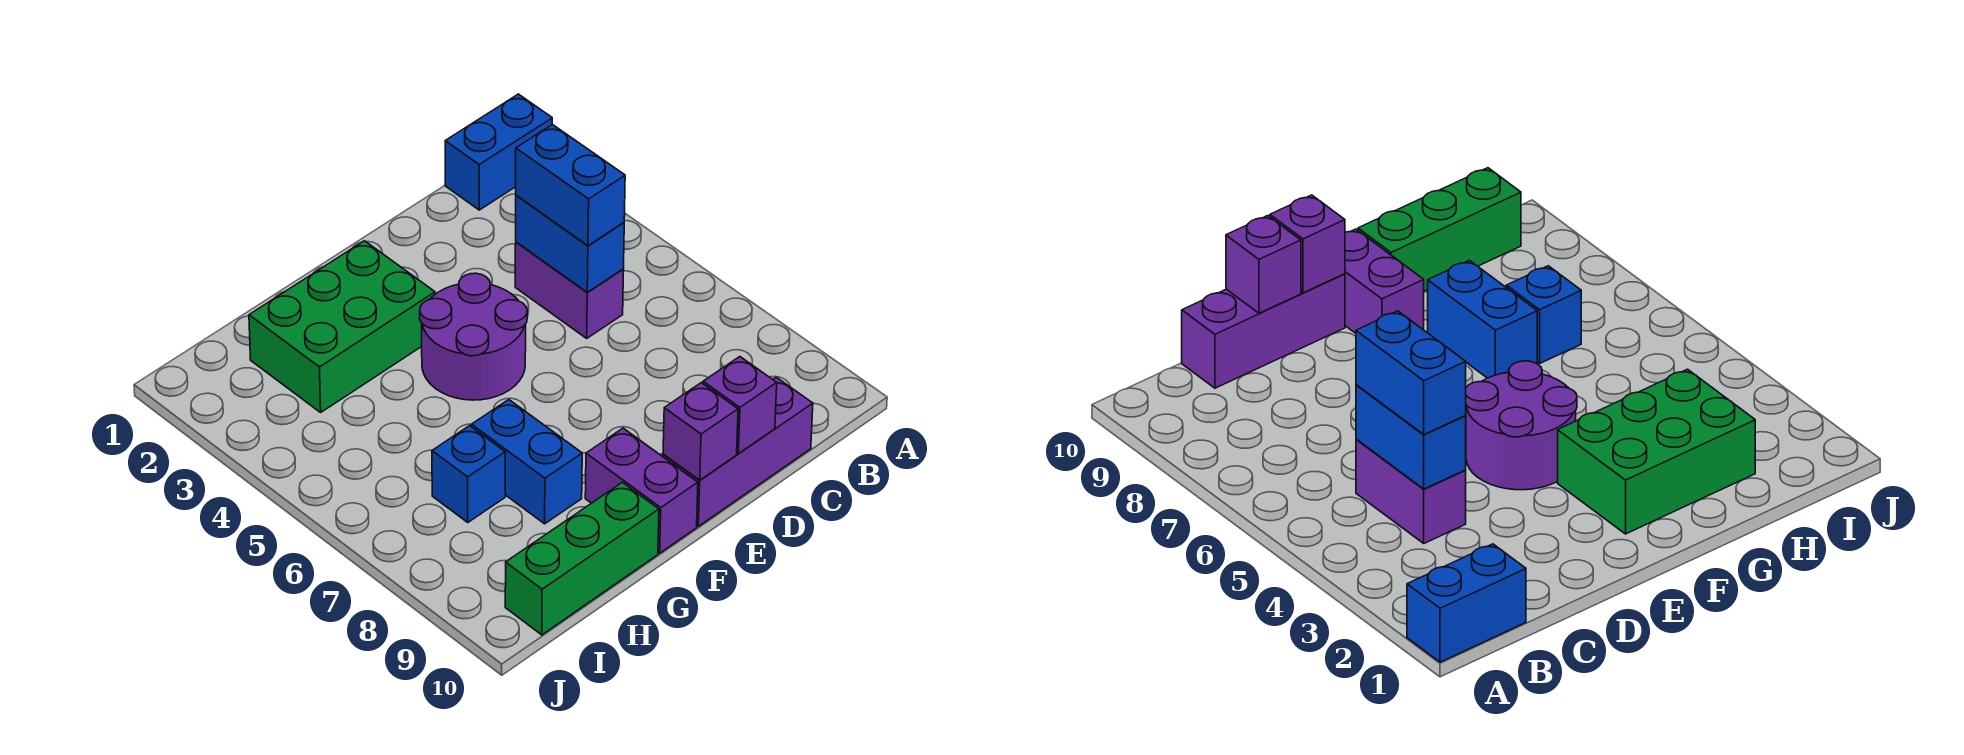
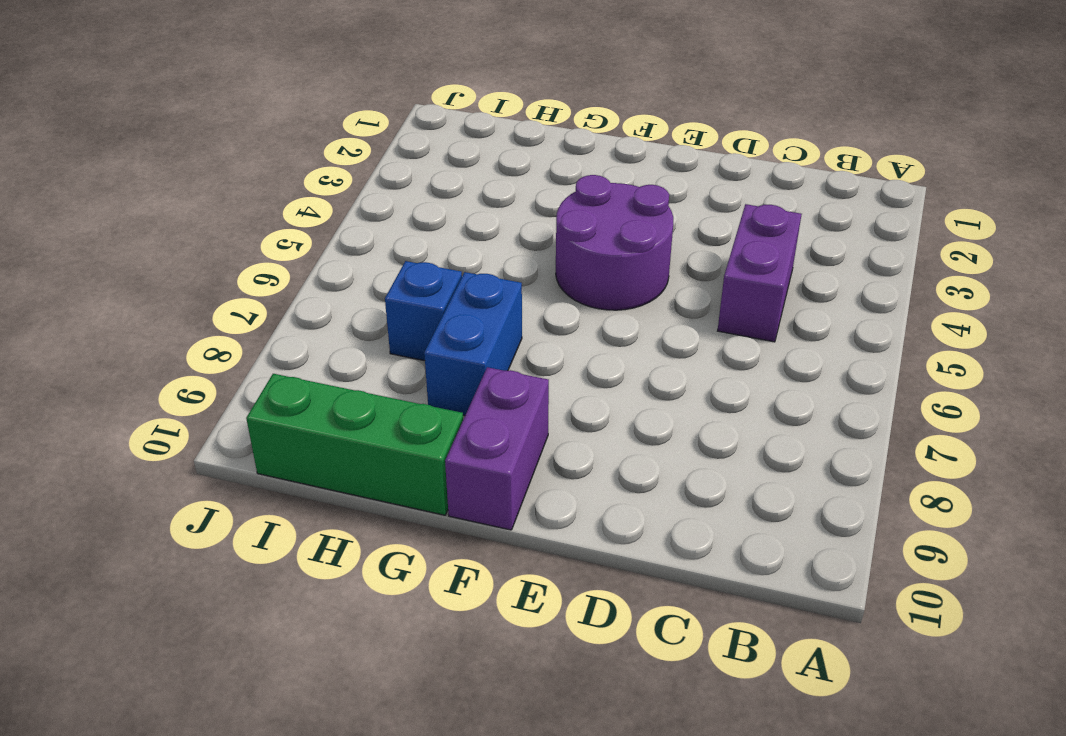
none -> blue brick A1:B1 level 1
none -> purple brick C10:E10 level 1
none -> green brick F2:H3 level 1

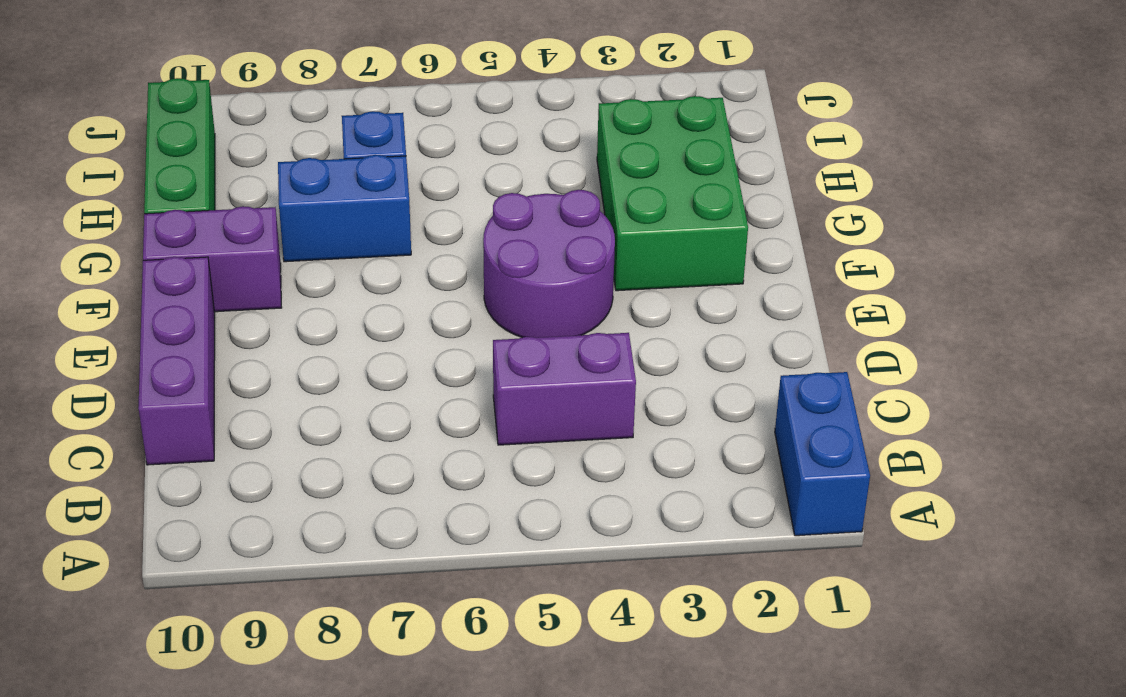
none -> blue brick C4:C5 level 2
none -> purple brick D10 level 2
none -> purple brick E10 level 2

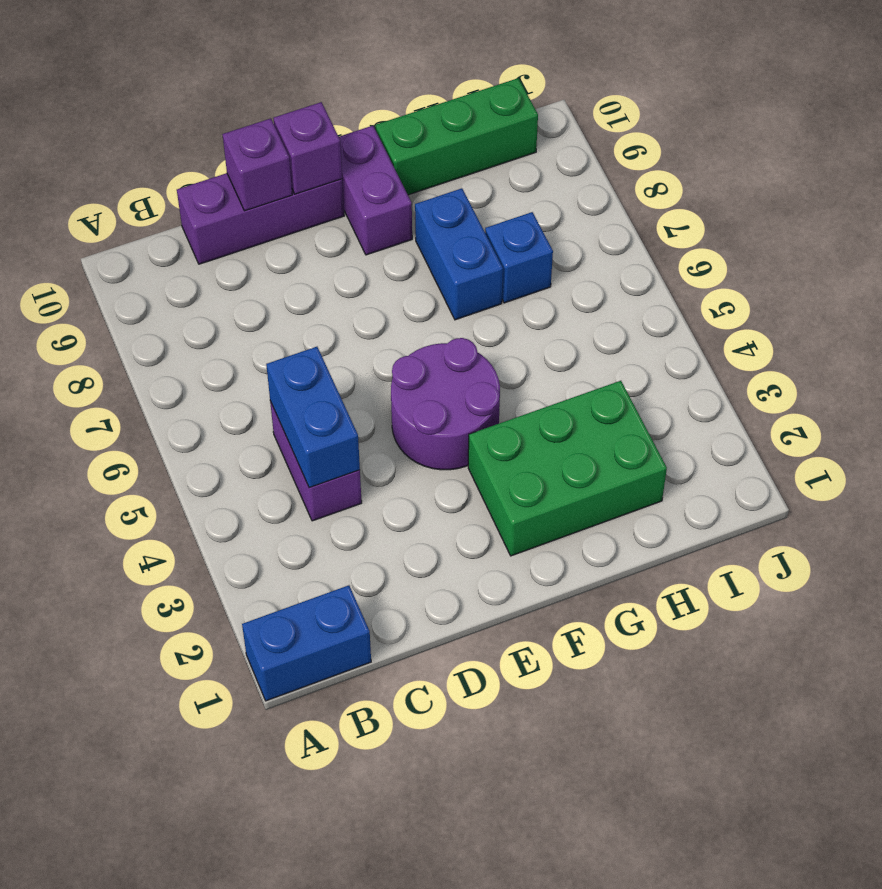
none -> blue brick C4:C5 level 3

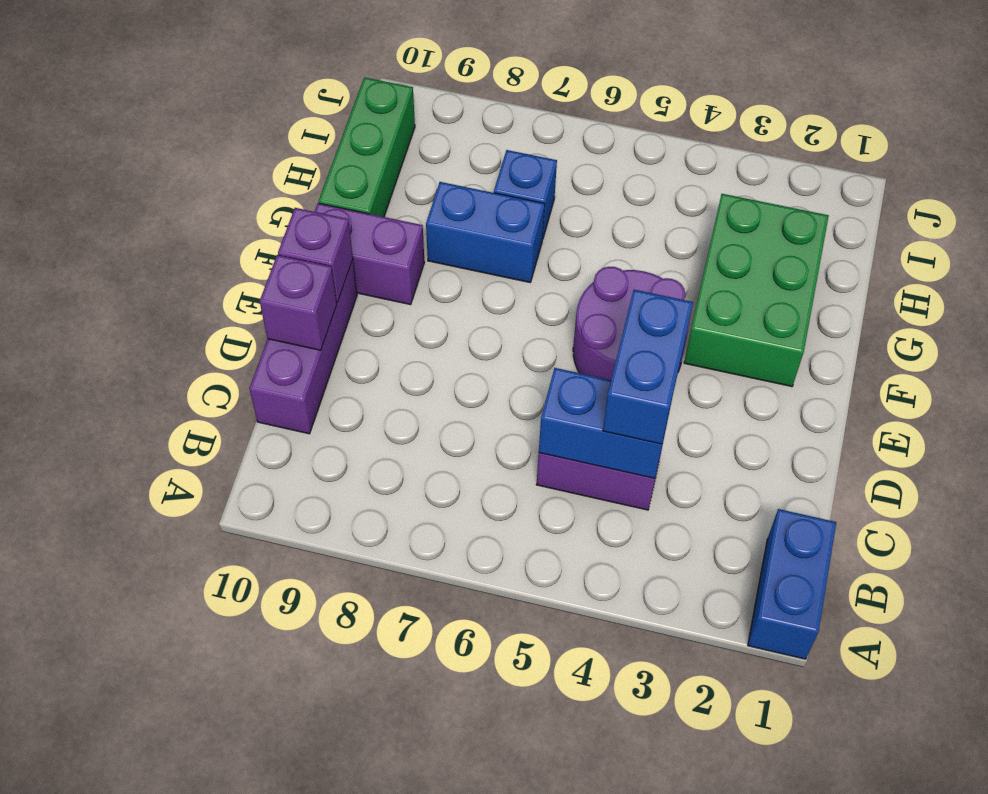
blue brick C4:D4 level 3 -> blue brick C4:C5 level 3

